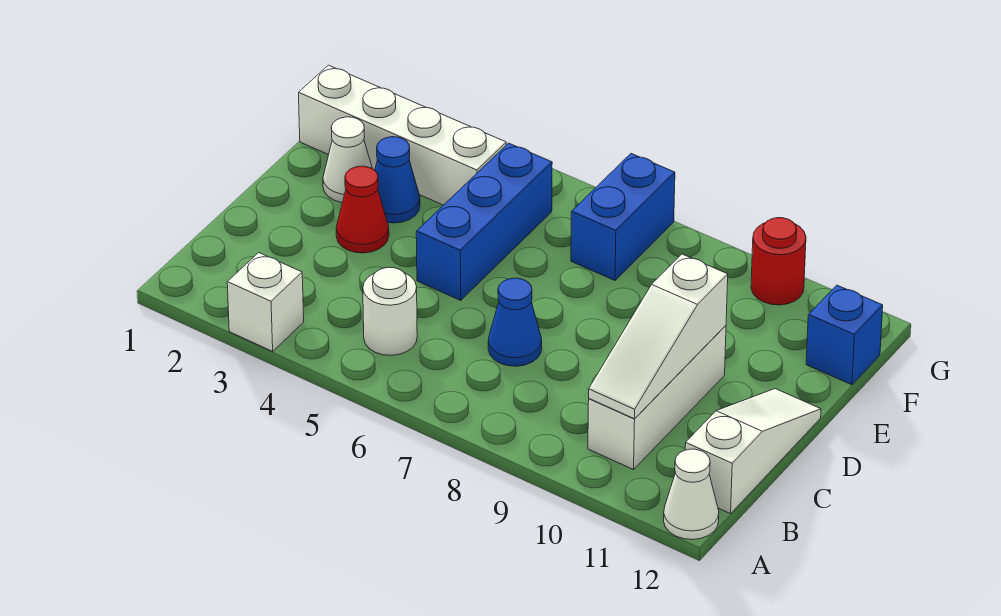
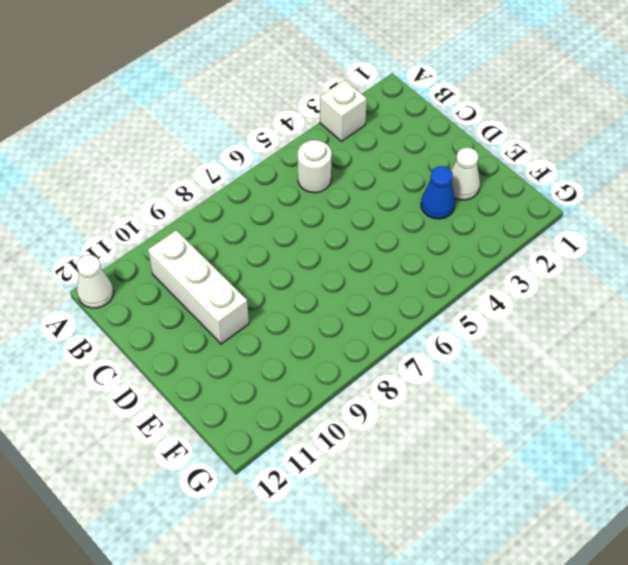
none -> white slope B12:D12 level 1 top B
none -> blue cone C7 level 1
none -> red cone D3 level 1

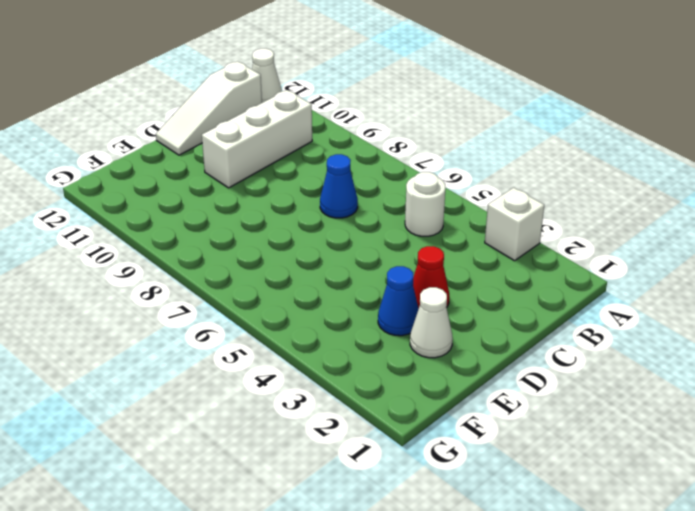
none -> blue brick D5:F5 level 1
none -> white brick F1:F4 level 1
none -> blue brick F7:G7 level 1

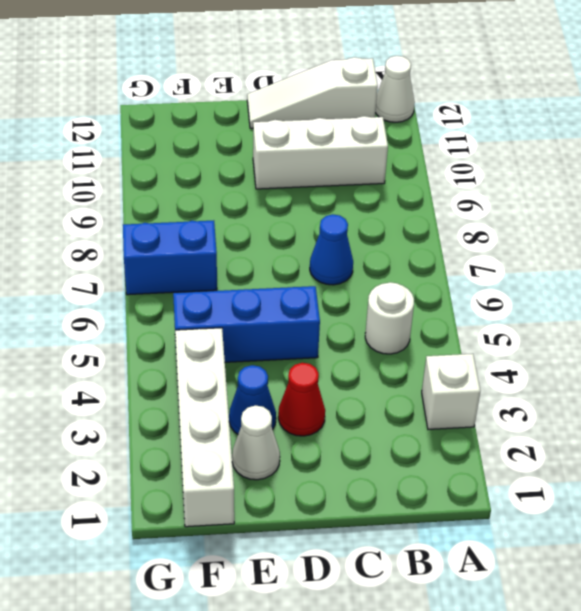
none -> blue brick F12 level 1
none -> red round brick G10 level 1
none -> white slope B10:D10 level 2 top D

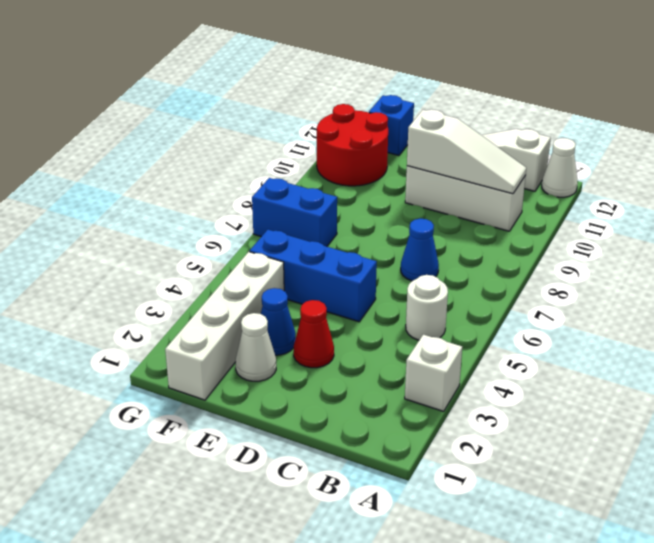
red round brick F10:G11 level 1 -> red round brick G10 level 1

